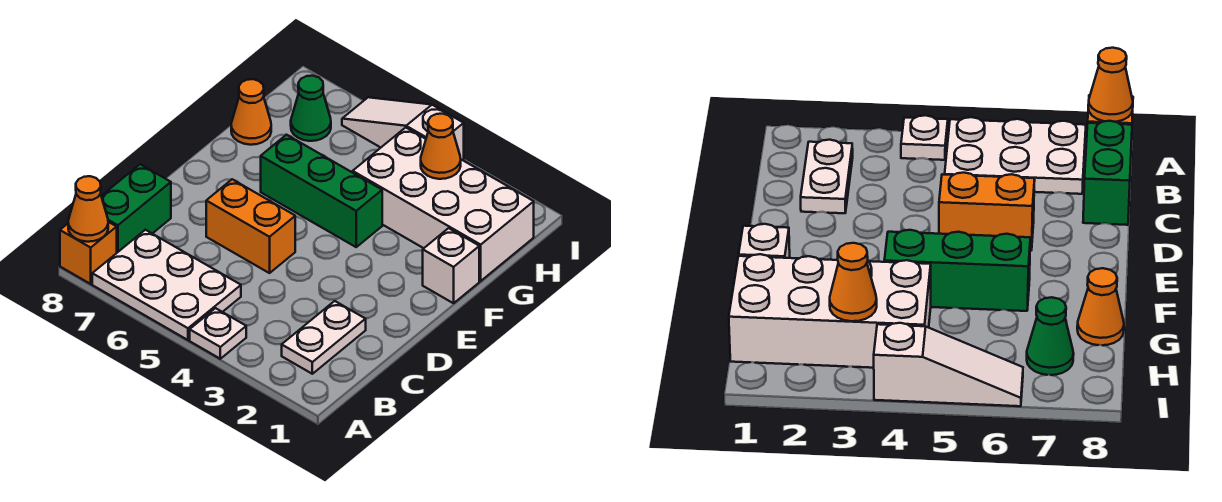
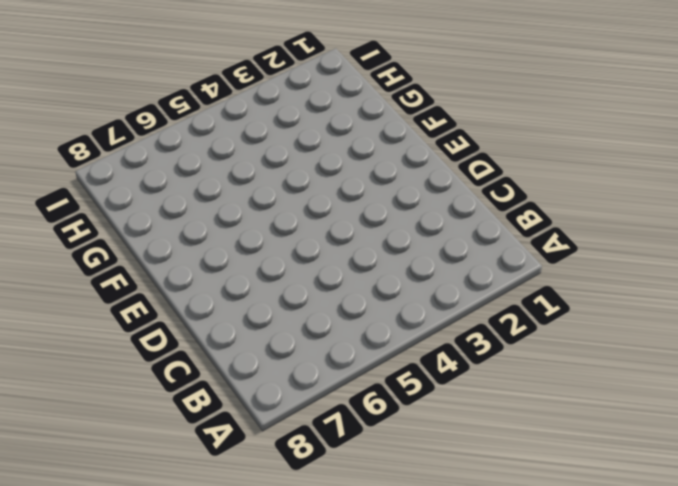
none -> white plate A4 level 1
none -> white plate A5:B7 level 1
none -> orange brick A8 level 1

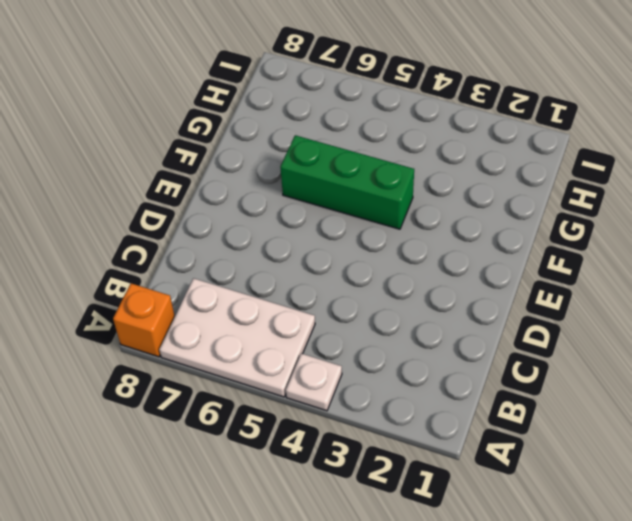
none -> white plate B2:C2 level 1
none -> green brick B8:C8 level 1
none -> orange brick D5:D6 level 1

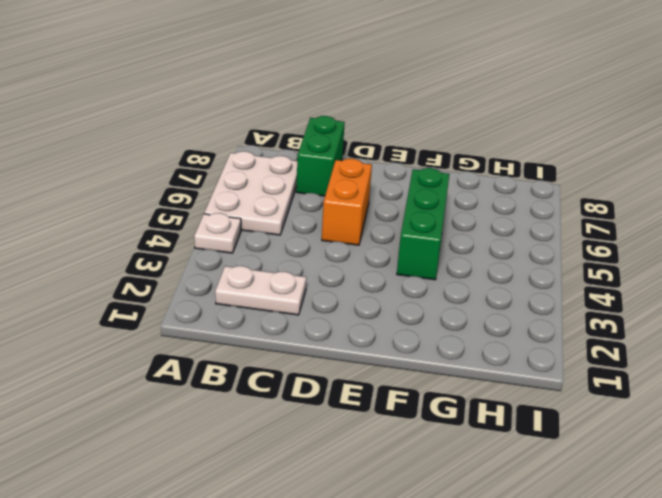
green brick C7:C8 level 1 -> green brick B8:C8 level 1
none -> orange brick A8 level 1
none -> white brick F1 level 1
none -> white brick G1:H4 level 1

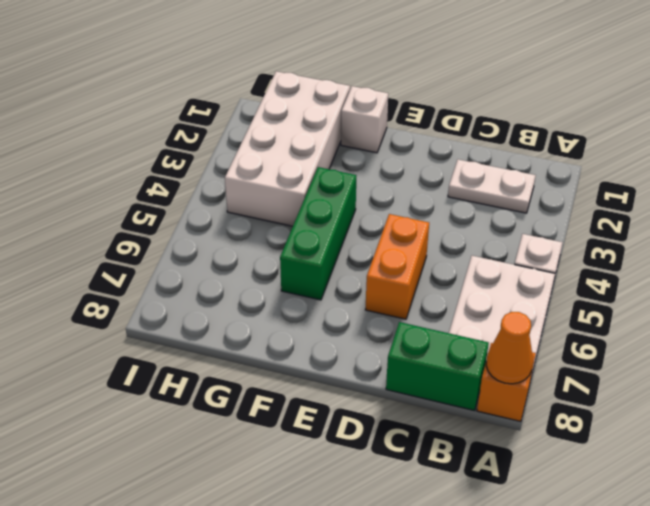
none -> orange cone G8 level 1
none -> green cone H7 level 1
none -> white slope I4:I6 level 1 top 4

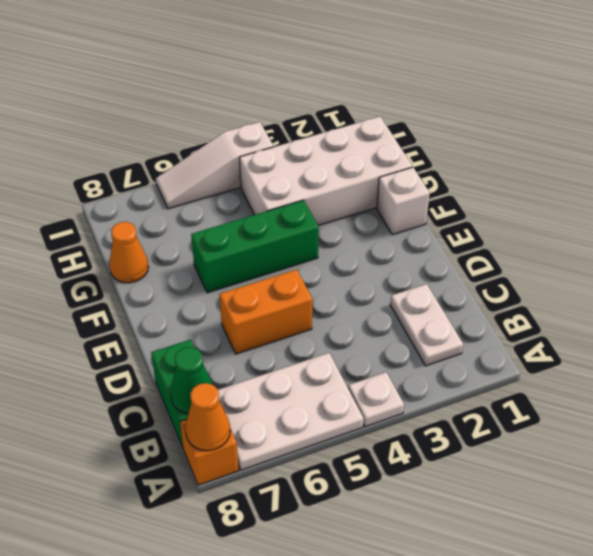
green cone B8 level 2 -> green cone H7 level 1
none -> orange cone H3 level 2

